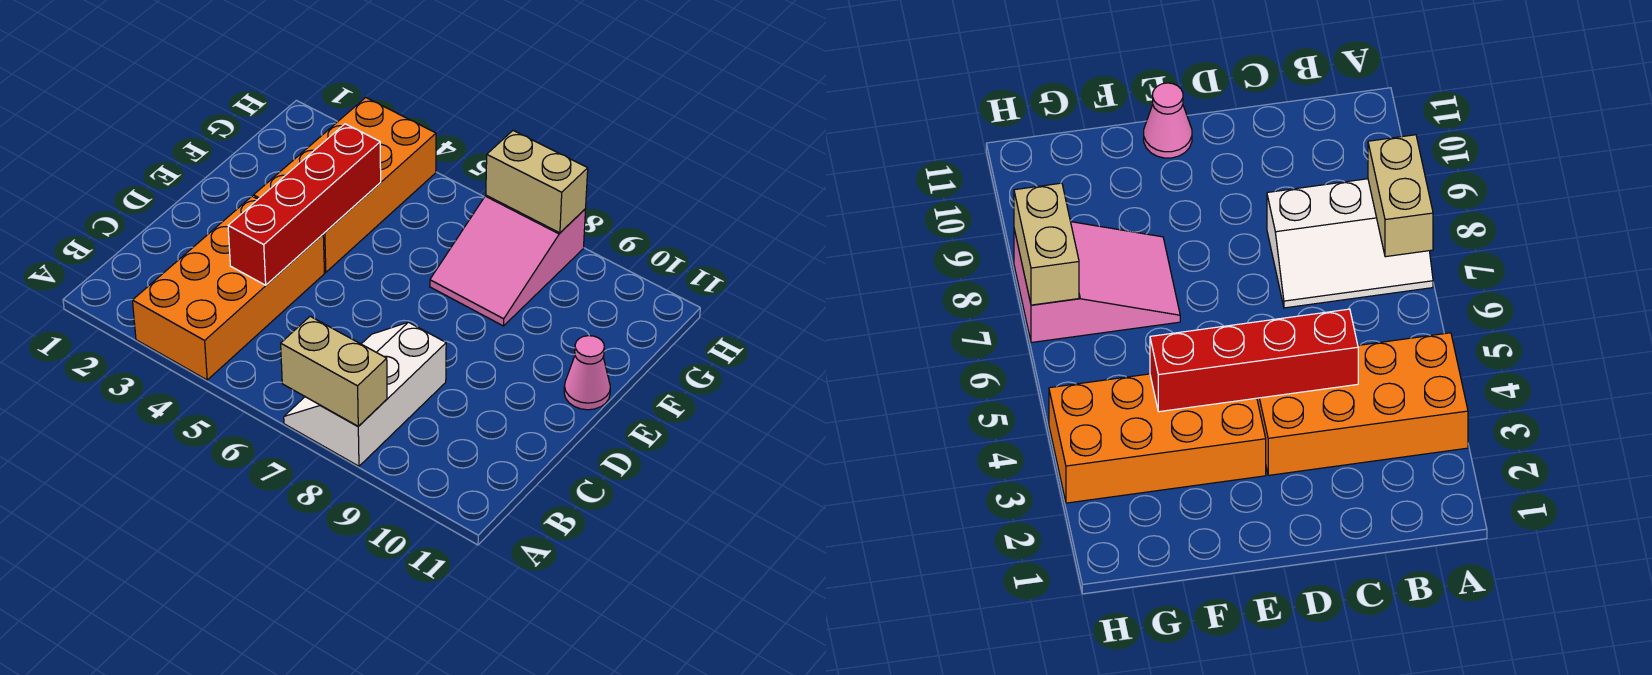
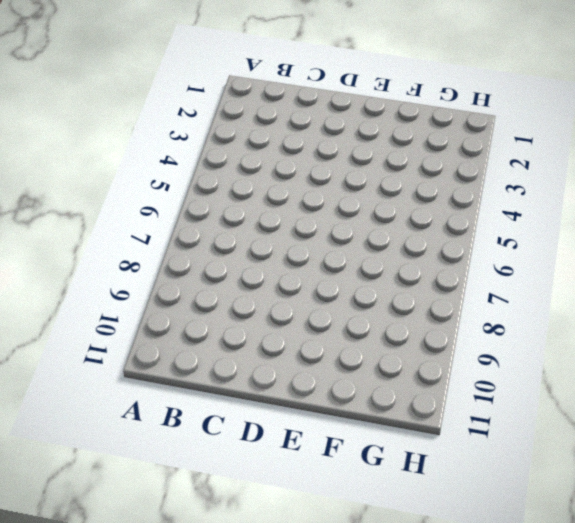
none -> orange brick A3:D4 level 1
none -> white slope A7:C8 level 1 top 8

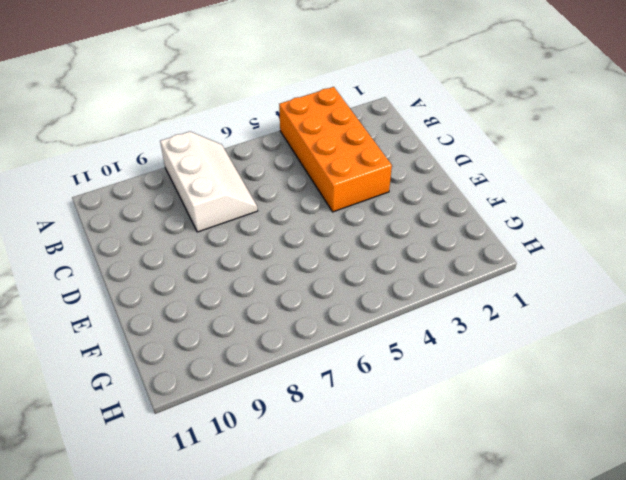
none -> orange brick E3:H4 level 1
none -> pink cone E11 level 1

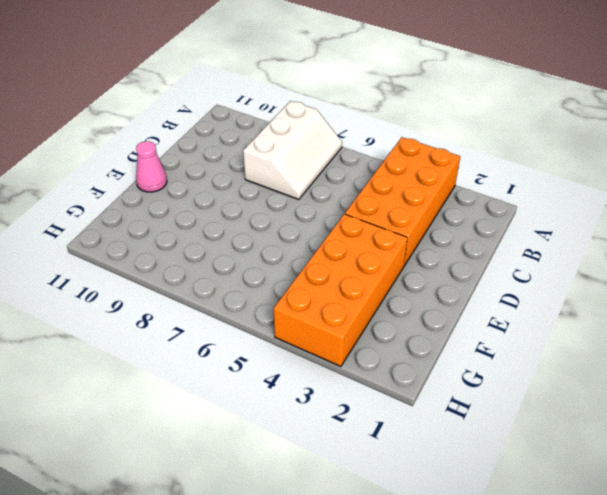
none -> pink slope F7:H8 level 1 top H
none -> tan brick A7:A8 level 2

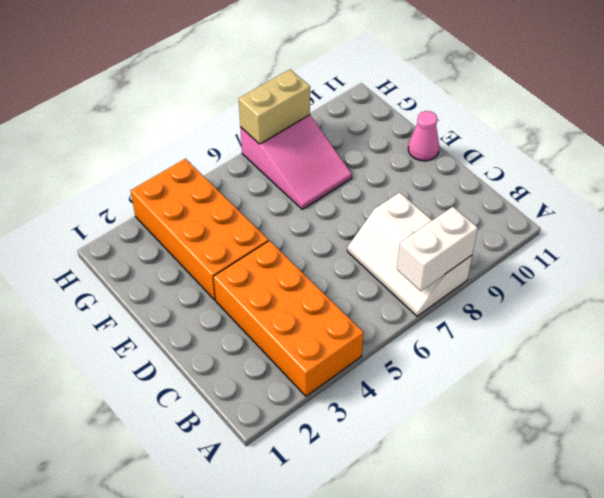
white brick A7:A8 level 2 -> tan brick A7:A8 level 2
none -> red brick C4:F4 level 2

